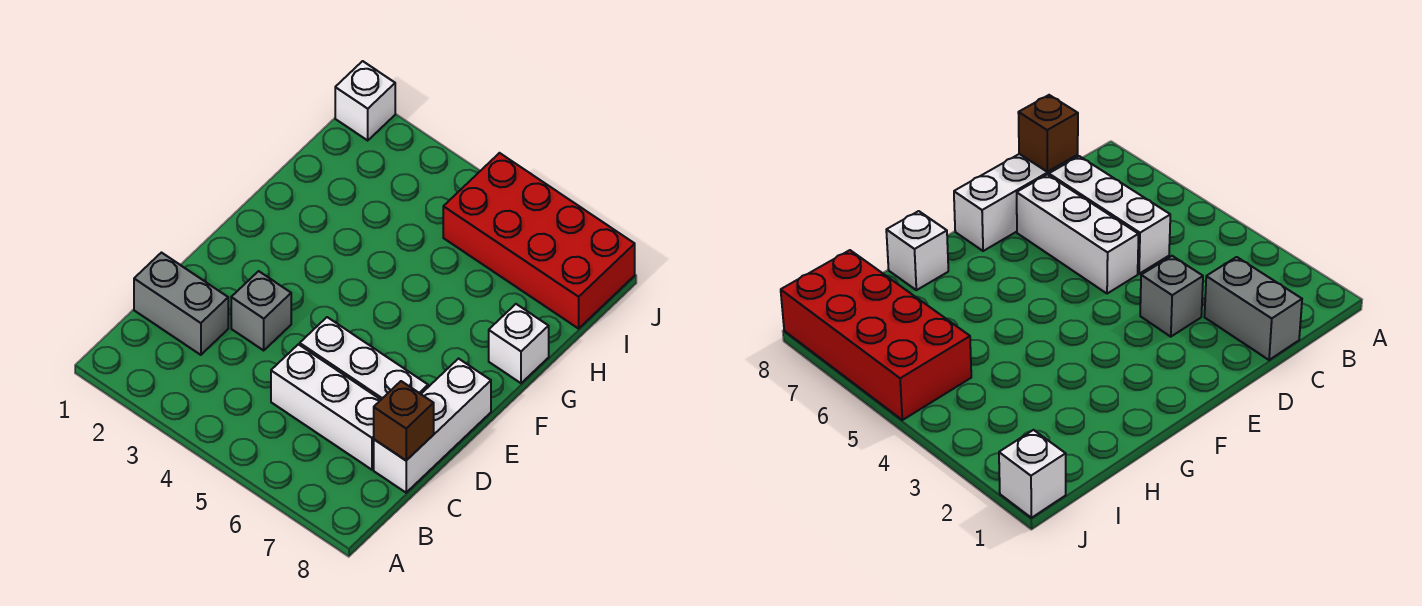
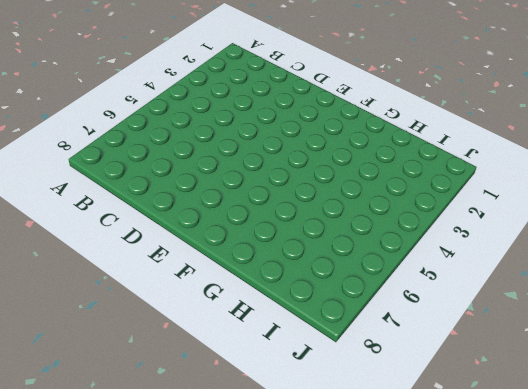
none -> grey brick C1:C2 level 1
none -> white brick C5:C7 level 1

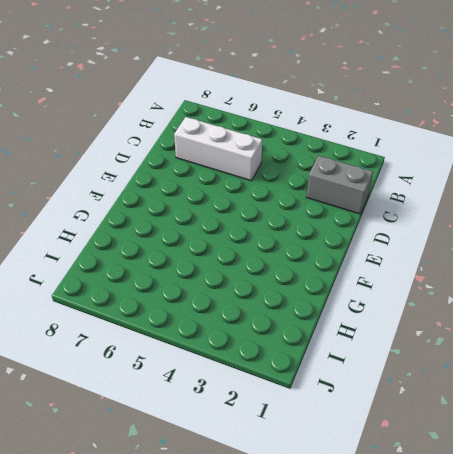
none -> white brick C8:E8 level 1
none -> grey brick D3 level 1

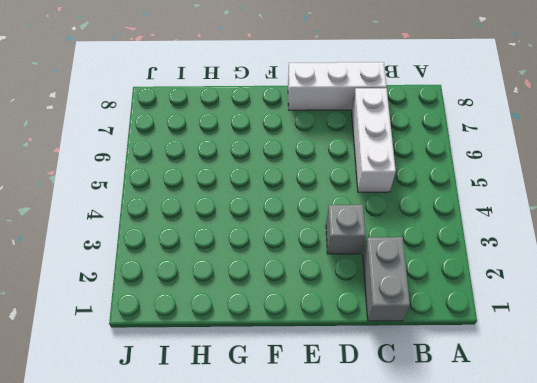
none -> white brick D5:D7 level 1
none -> white brick G8 level 1

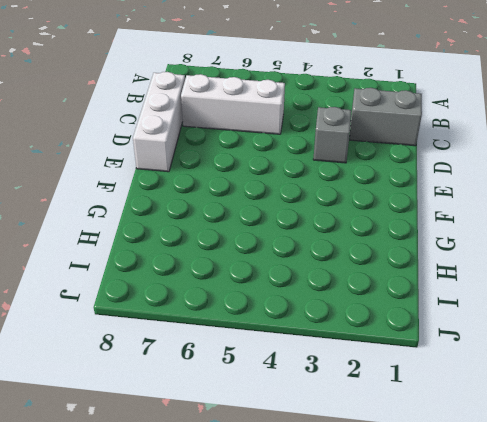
none -> white brick D5:D7 level 1
none -> white brick G8 level 1

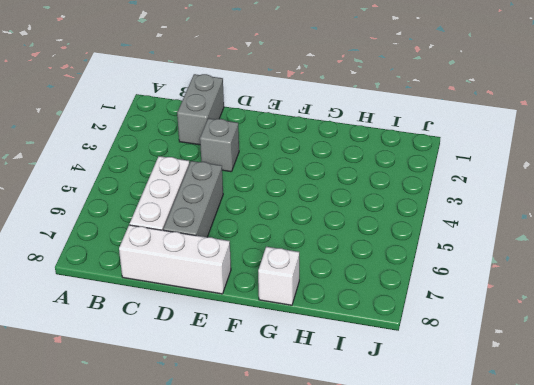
grey brick D5:D7 level 1 -> white brick D5:D7 level 1
none -> red brick I5:J8 level 1
none -> white brick J1 level 1

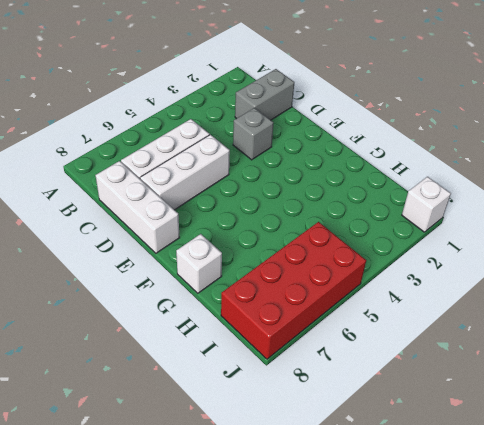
none -> brown brick C8 level 2

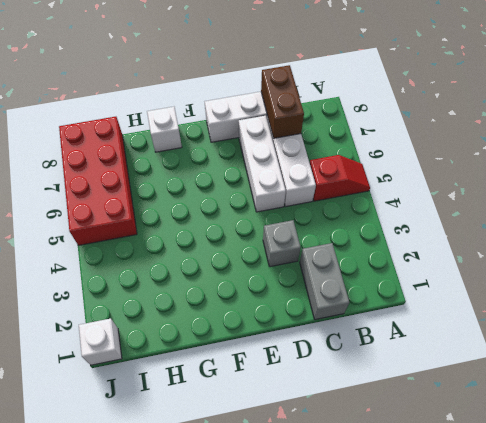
red slope A5:B5 level 1 top B -> none
brown brick C7:C8 level 2 -> brown brick C8 level 2

